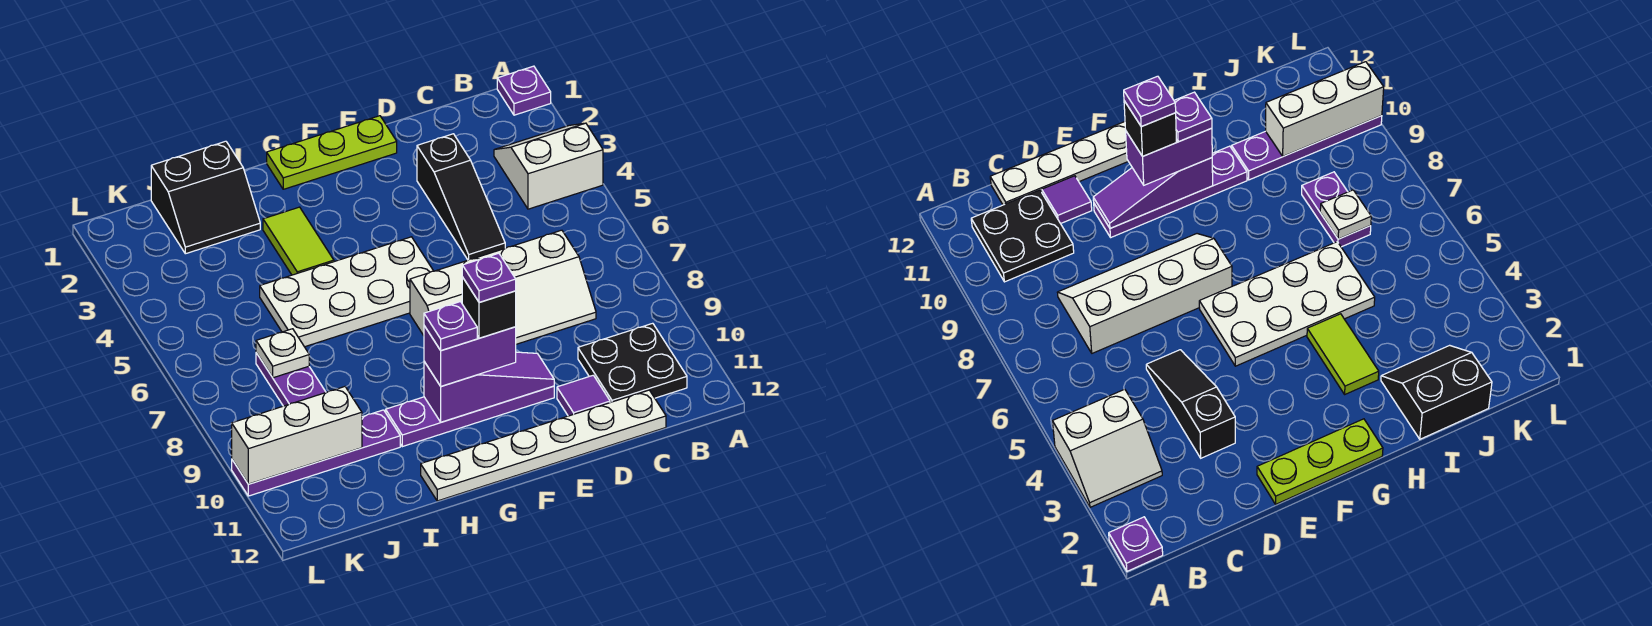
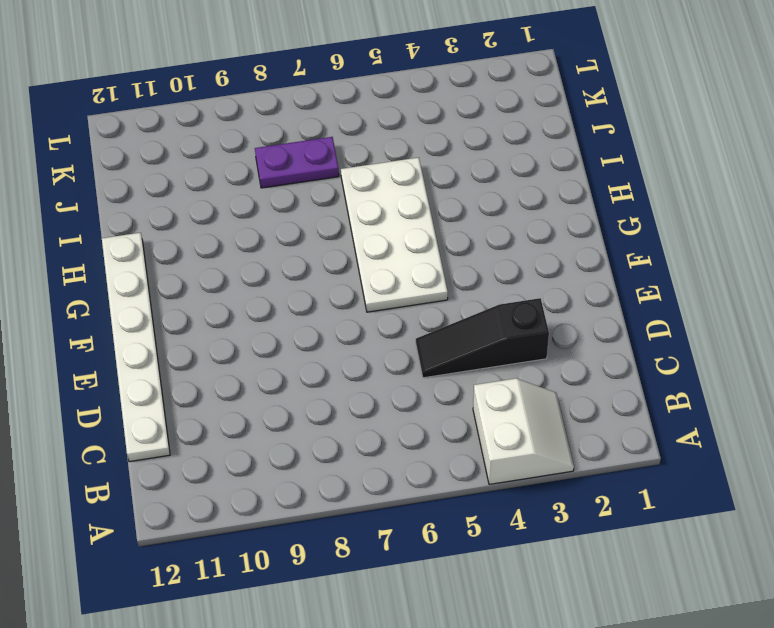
none -> purple plate A1 level 1
none -> black plate B10:C11 level 1
none -> white slope C7:F8 level 1 top 7

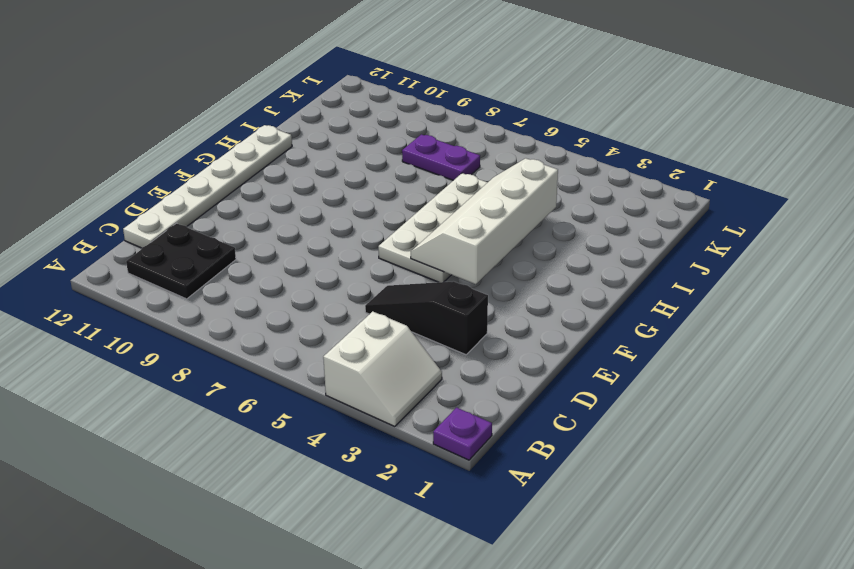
white slope F4:I5 level 2 top 4 -> white slope C7:F8 level 1 top 7
none -> purple tile D11 level 1
none -> lime plate E1:G1 level 1
none -> purple plate E10:H10 level 1

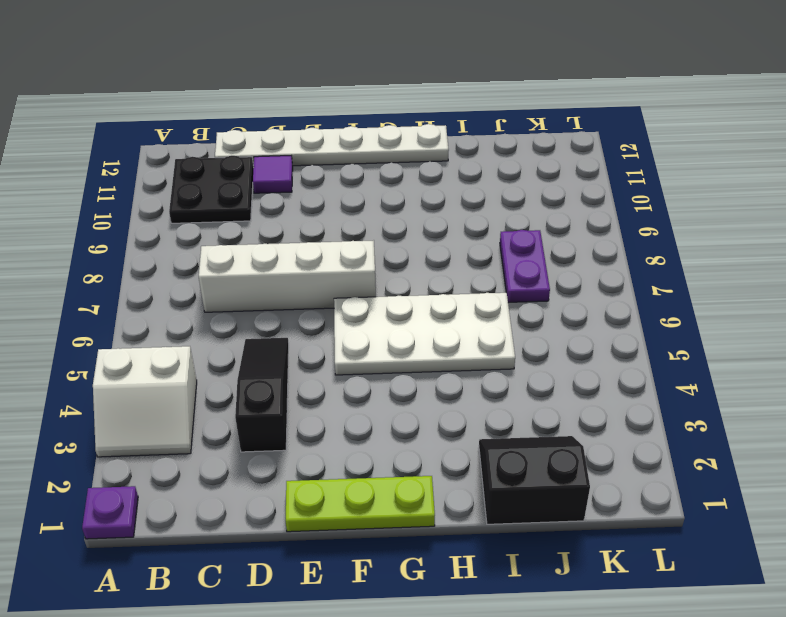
none -> purple plate E10:H10 level 1
none -> lime tile H3:H4 level 1
none -> purple plate I10:L10 level 1

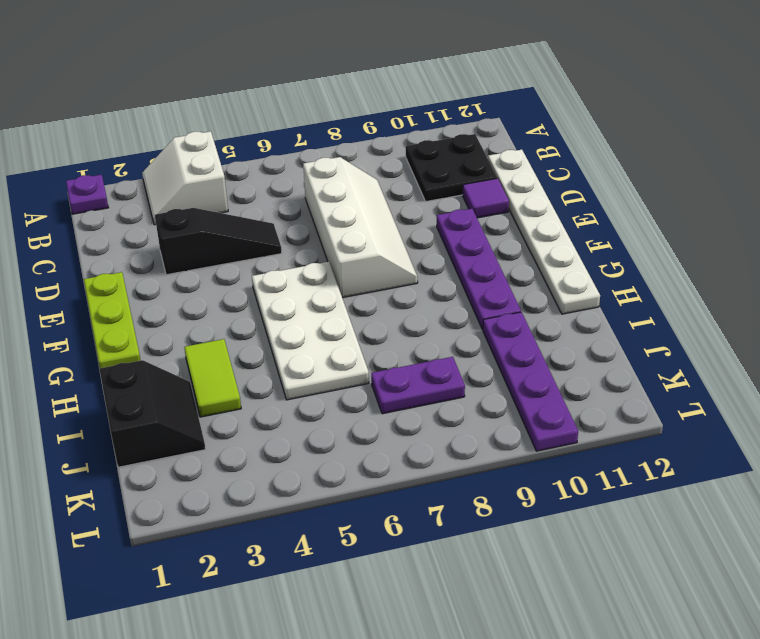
lime tile H3:I3 level 1 -> lime tile H3:H4 level 1
none -> purple slope E10:G10 level 2 top G
none -> white plate J7 level 2
none -> white brick J10:L10 level 2

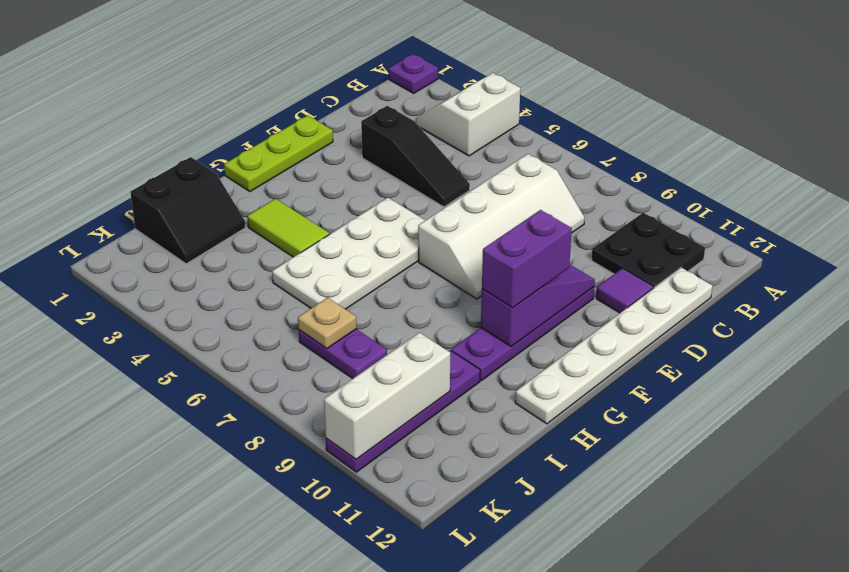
tan plate J7 level 2 -> white plate J7 level 2
none -> black brick F10 level 4
none -> purple plate G10 level 4
none -> purple plate F10 level 5

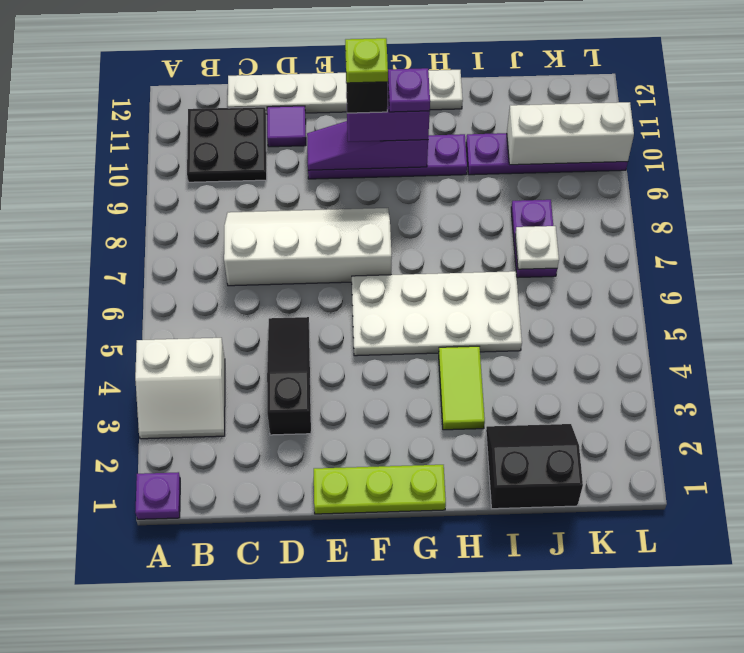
lime plate F10 level 5 -> purple plate F10 level 5

